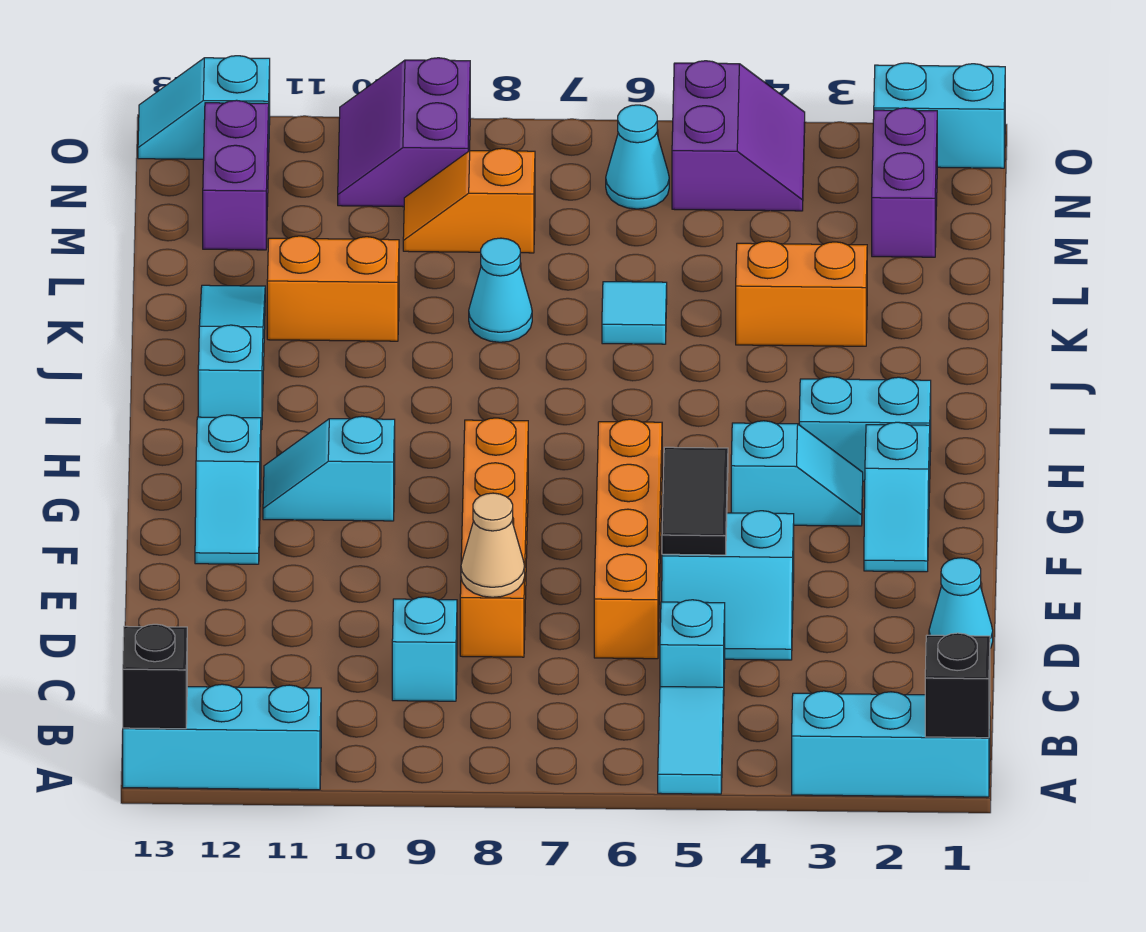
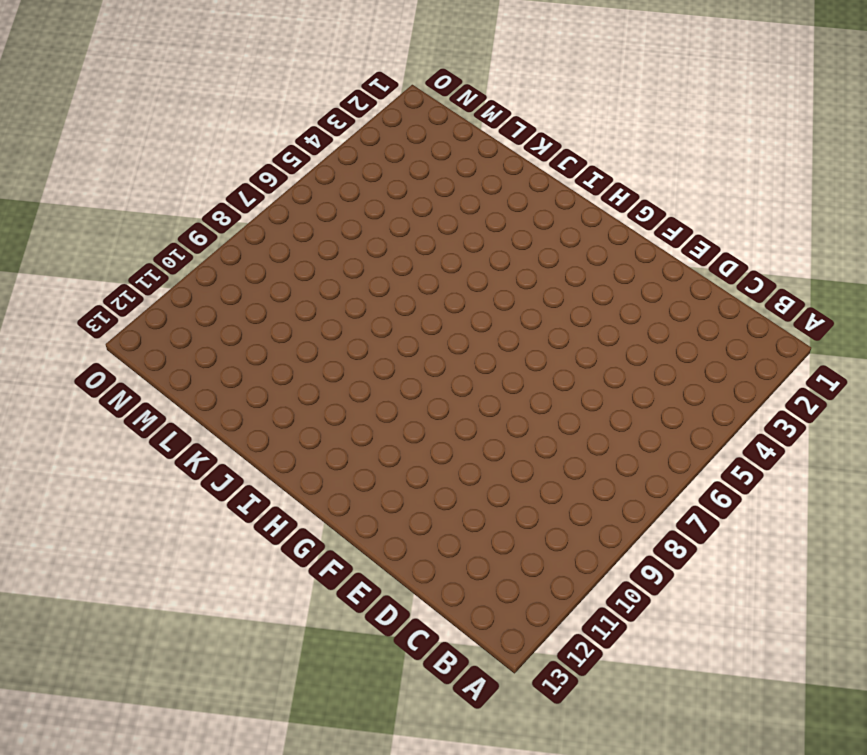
none -> cyan brick A1:A3 level 1
none -> cyan tile A5:B5 level 1
none -> cyan brick A11:A13 level 1
none -> cyan brick C5 level 1

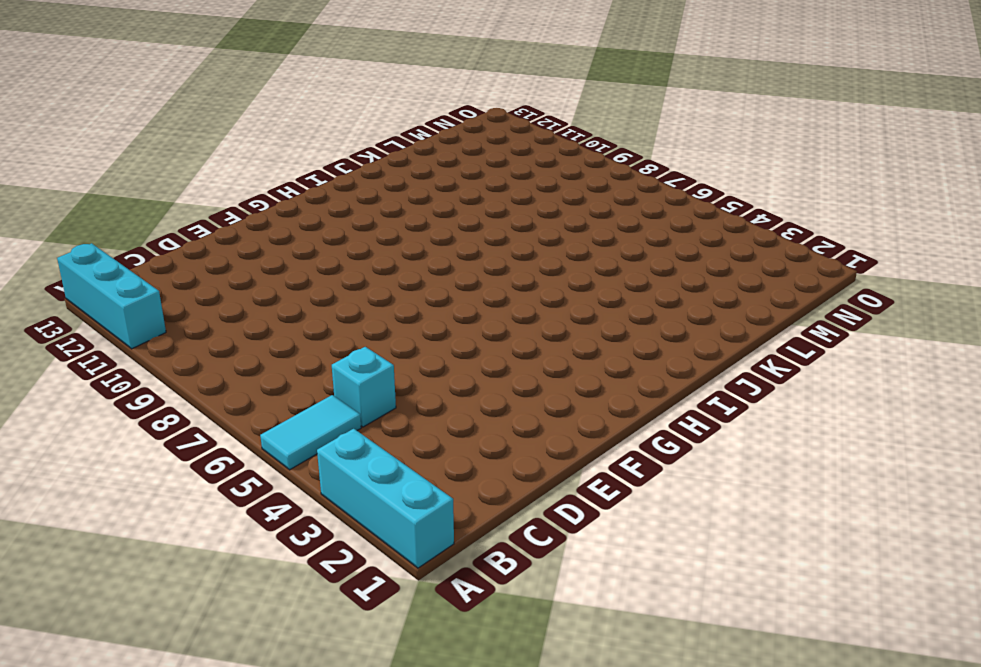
none -> cyan brick C9 level 1
none -> cyan cone D1 level 1
none -> cyan slope D4:E5 level 1 top E
none -> orange brick D6:G6 level 1

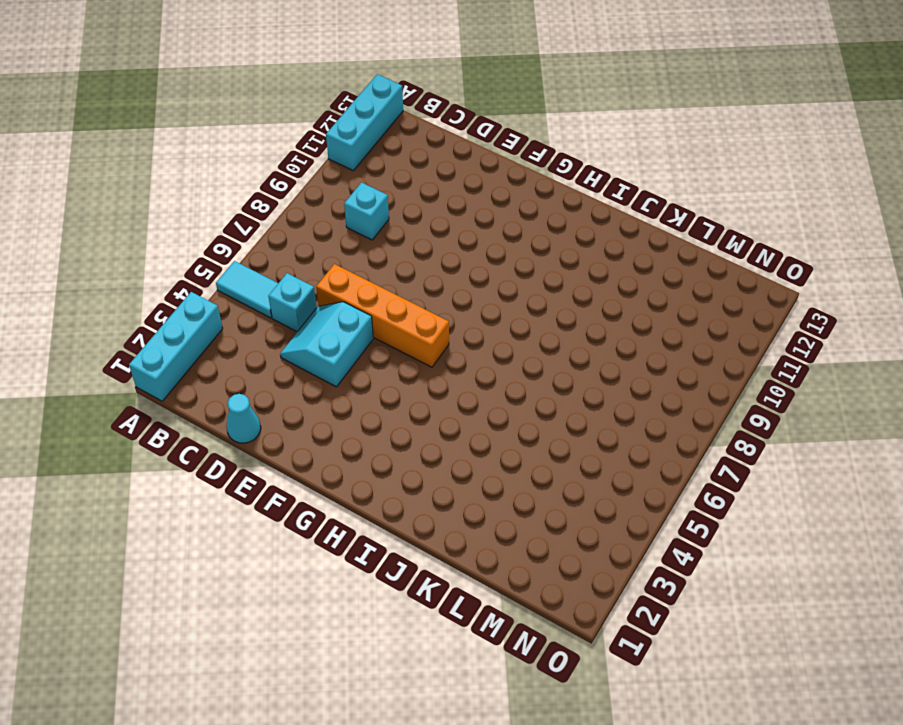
none -> orange brick D8:G8 level 1
none -> cyan slope F2:G2 level 1 top G
none -> cyan slope F12:G12 level 1 top G
none -> cyan slope G3:G4 level 1 top 4

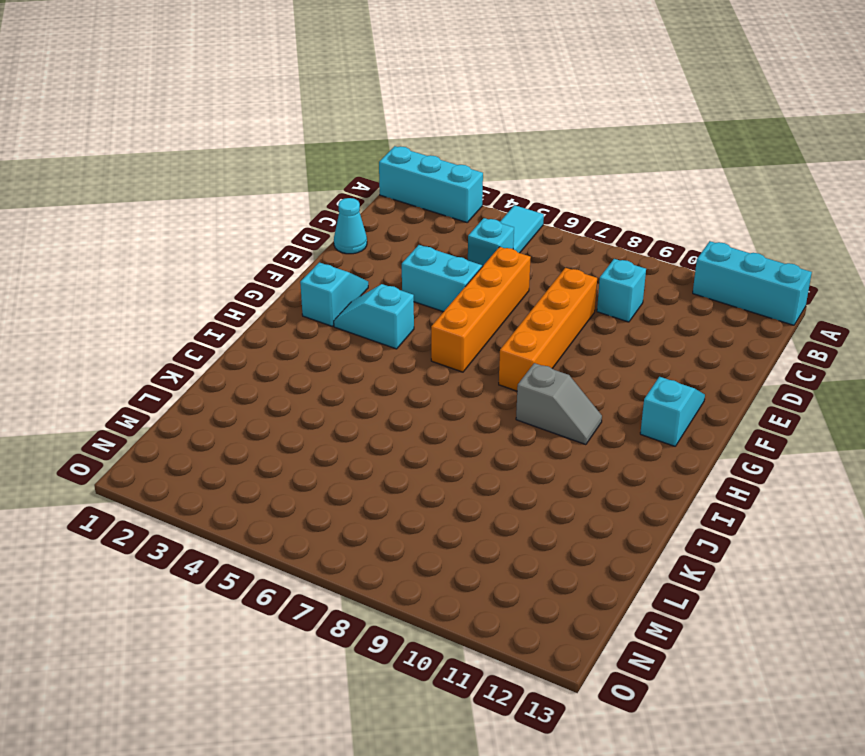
grey slope H9:H10 level 1 top 9 -> none
none -> cyan slope G10:G11 level 1 top 10
none -> cyan brick H2:H3 level 1
none -> cyan slope I12:K12 level 1 top I
none -> orange brick K3:K4 level 1

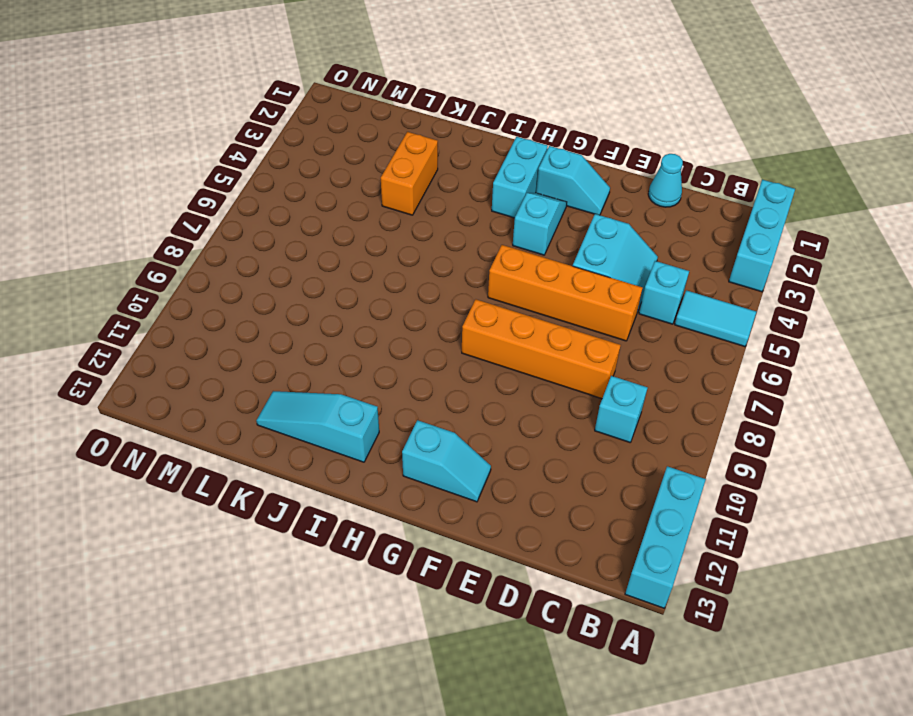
none -> cyan slope G10:G11 level 1 top 10
none -> cyan tile K6 level 1
none -> cyan cone K8 level 1
none -> orange brick K10:K11 level 1

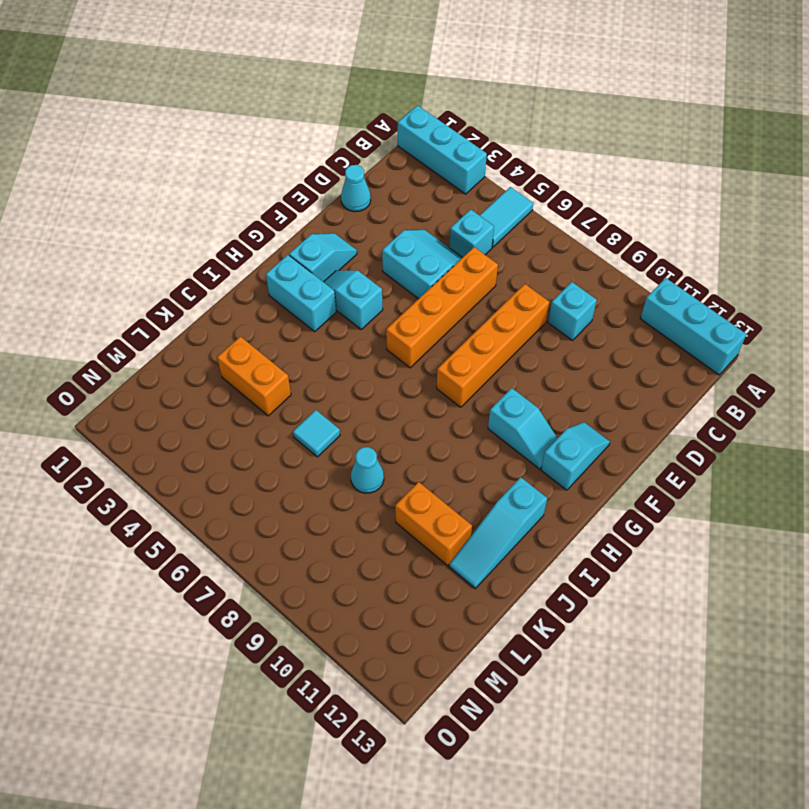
none -> purple brick M2:N2 level 1
none -> orange slope M8:M9 level 1 top 8
none -> purple brick M12:N12 level 1
none -> purple slope N4:O5 level 1 top 5

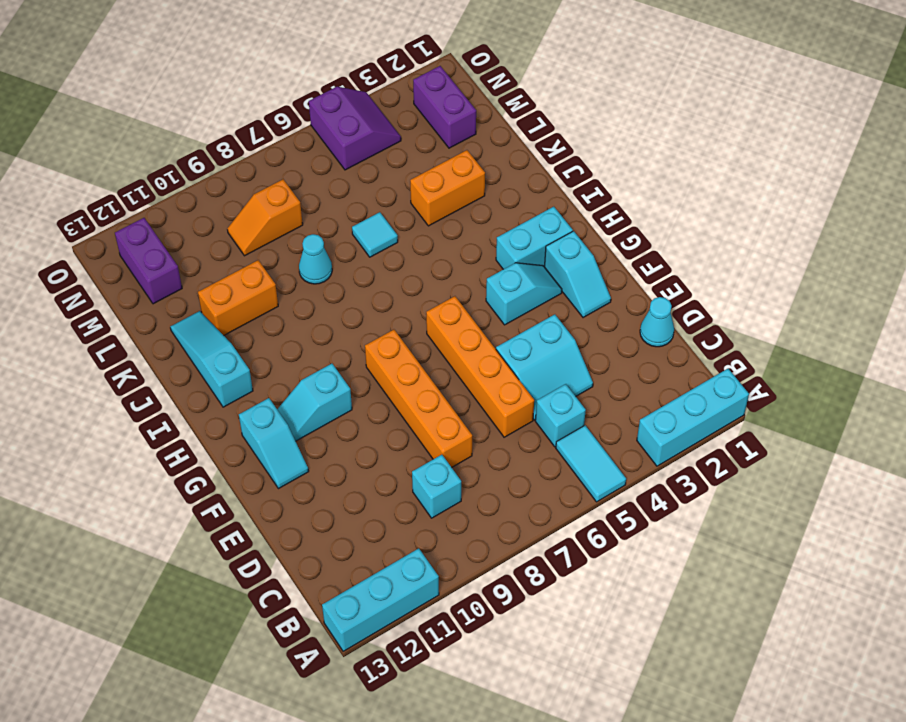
none -> cyan cone N6 level 1
none -> purple slope N9:O10 level 1 top 9
none -> cyan brick O1:O2 level 1
none -> cyan slope O12:O13 level 1 top 12

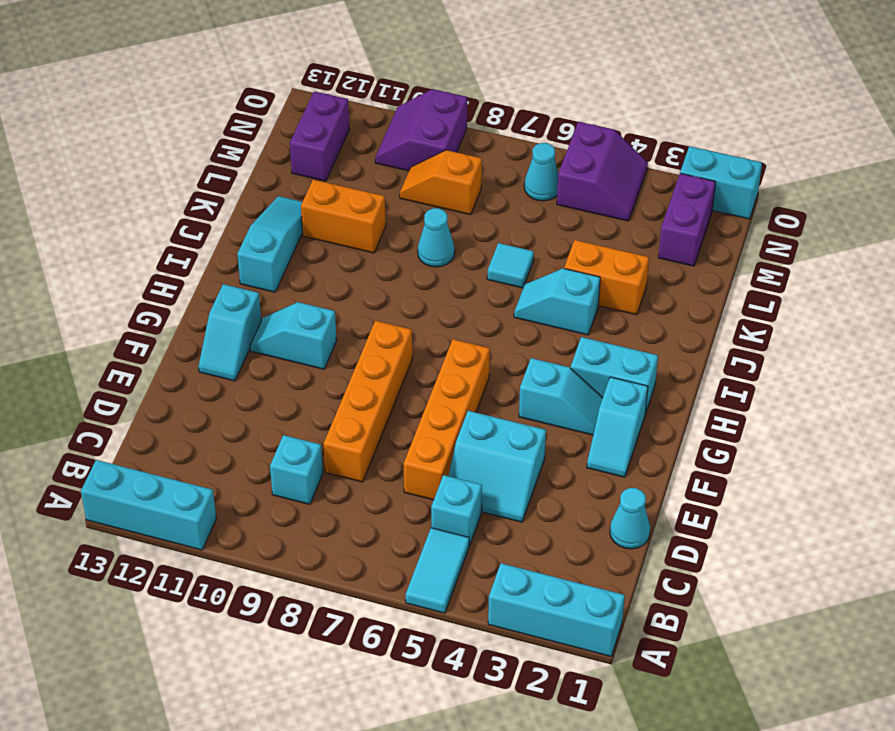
cyan slope J4:J5 level 1 top 4 -> cyan slope O12:O13 level 1 top 12
none -> black brick A1 level 2
none -> black brick A13 level 2
none -> tan cone D8 level 2
none -> black tile E5:F5 level 2

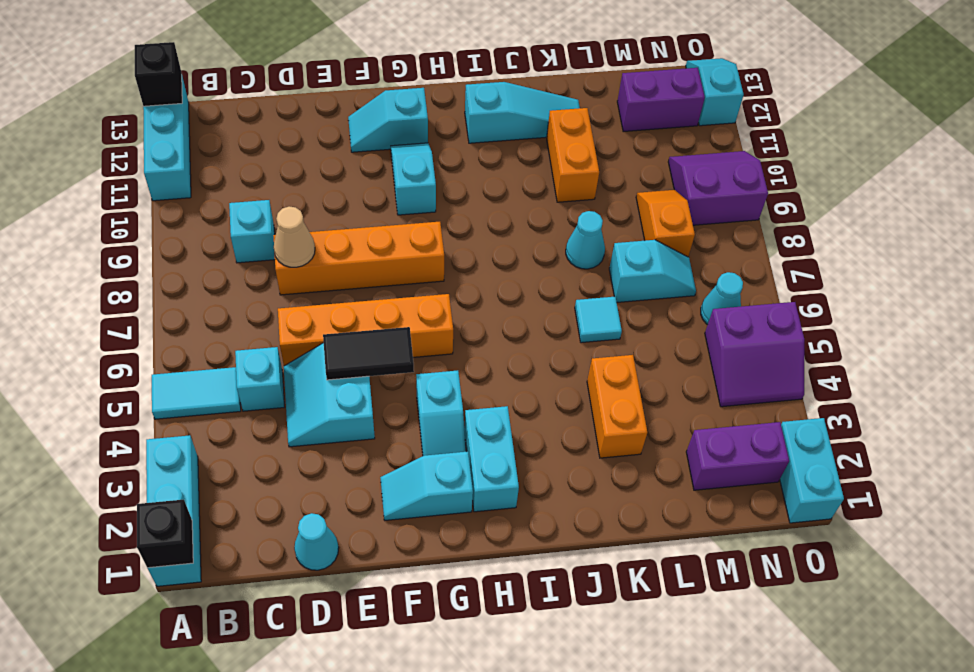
cyan slope L7:M7 level 1 top L -> none

